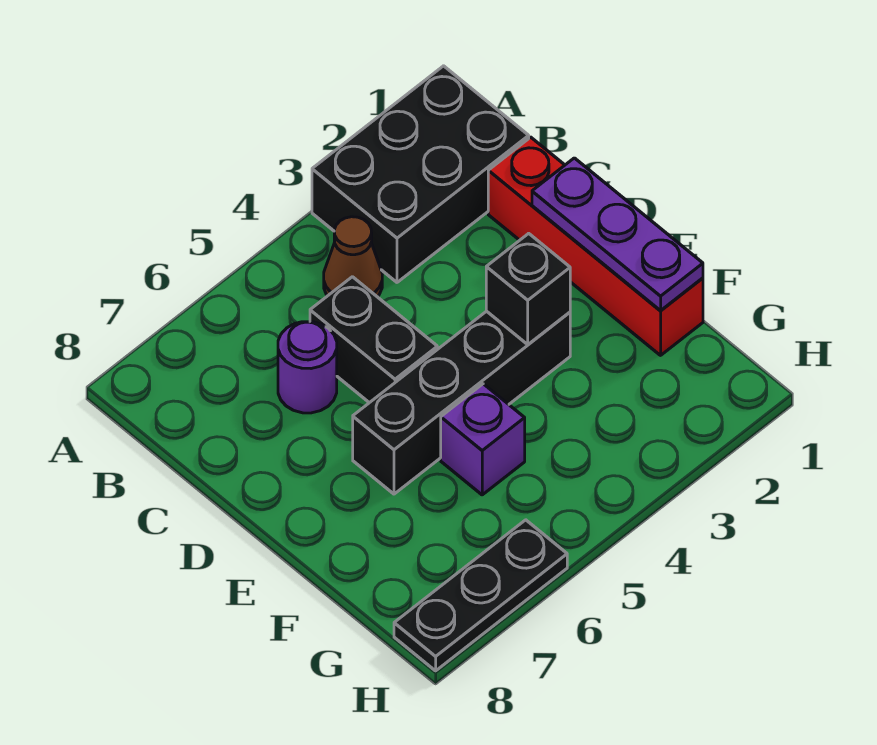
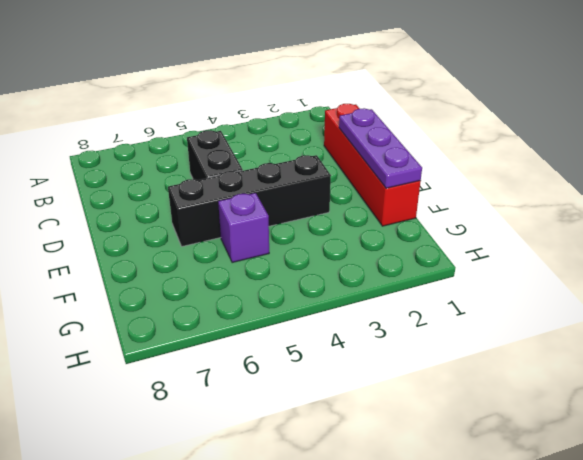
none -> black brick A1:B3 level 1
none -> brown cone B4 level 1

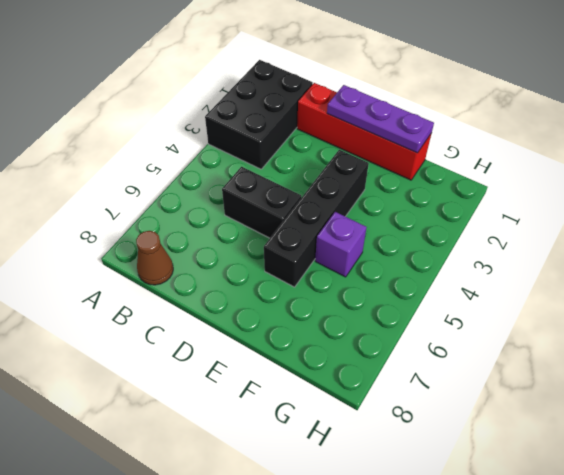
brown cone B8 level 1 -> brown cone B4 level 1
none -> purple round brick C6 level 1
none -> black plate H6:H8 level 1

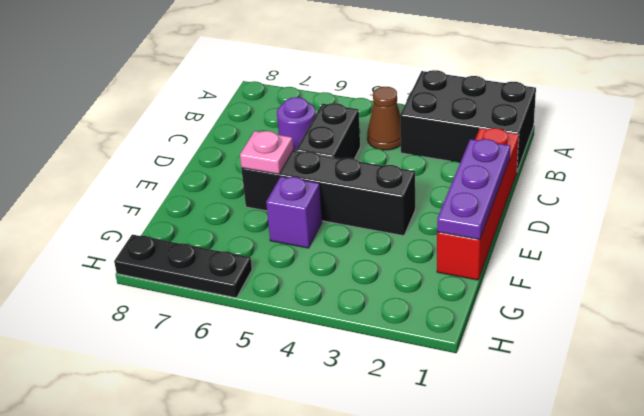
pink plate E6 level 2 -> none
none -> black brick E3 level 2

